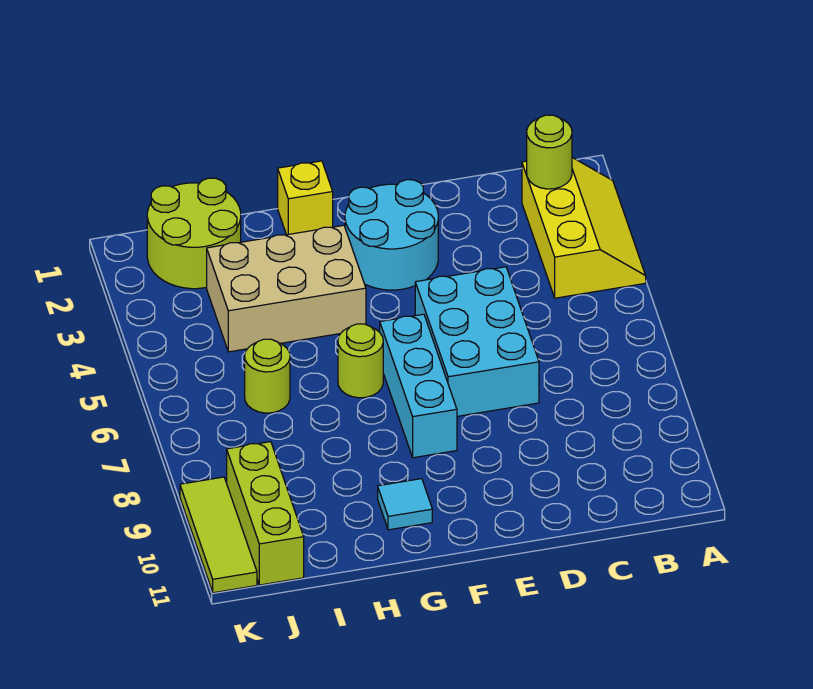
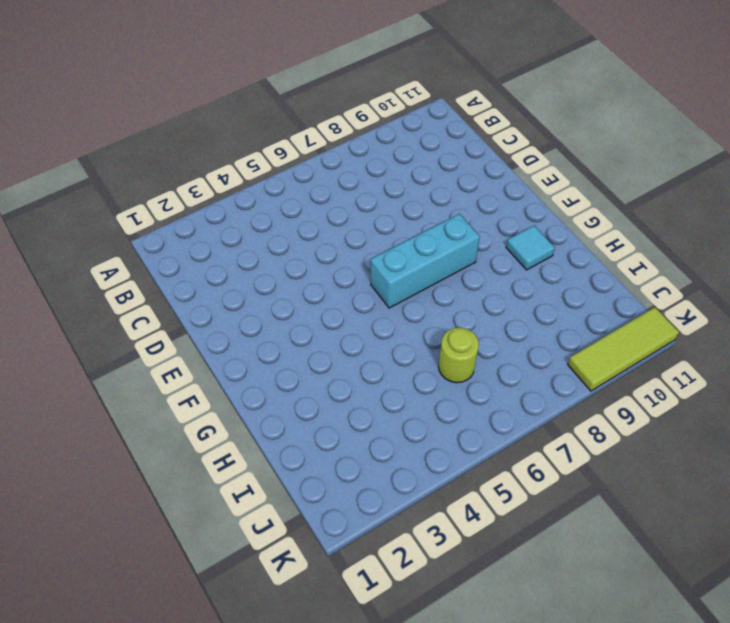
none -> yellow slope A2:B4 level 1 top B
none -> cyan brick D5:E7 level 1
none -> cyan round brick E2:F3 level 1

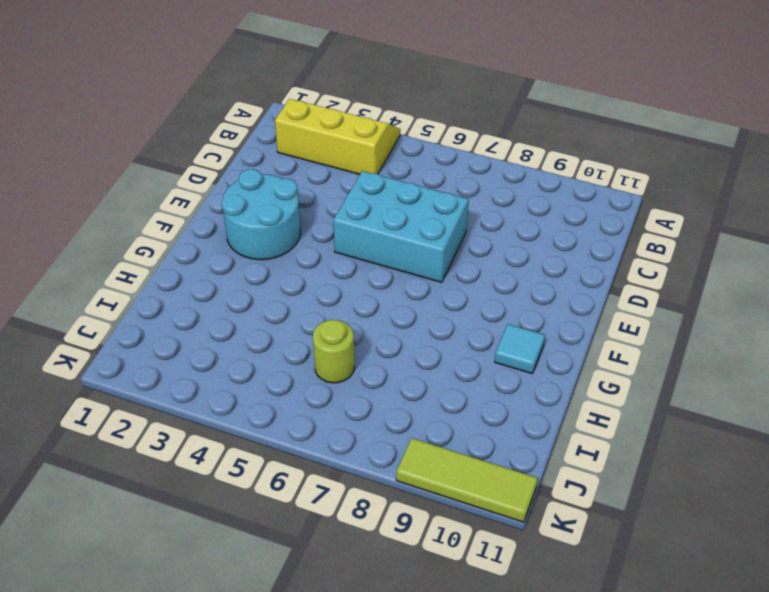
none -> cyan brick F6:F8 level 1
none -> yellow brick G1 level 1
none -> tan brick G3:I4 level 1

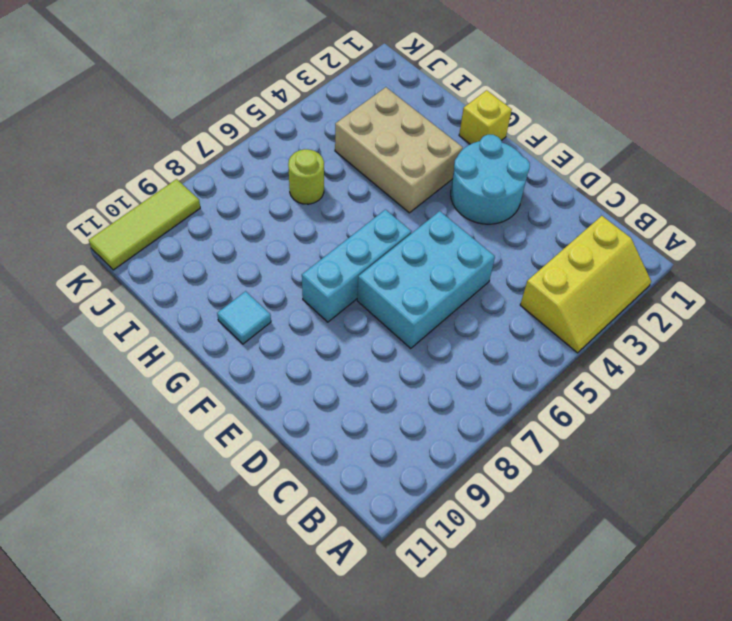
none -> lime round brick G6 level 1
none -> lime round brick I1:J2 level 1
none -> lime brick J9:J11 level 1

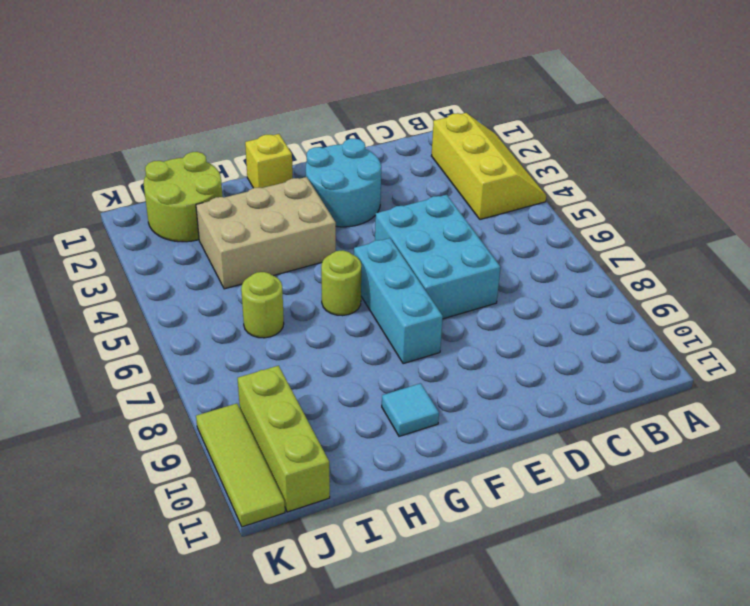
none -> lime round brick B2 level 2

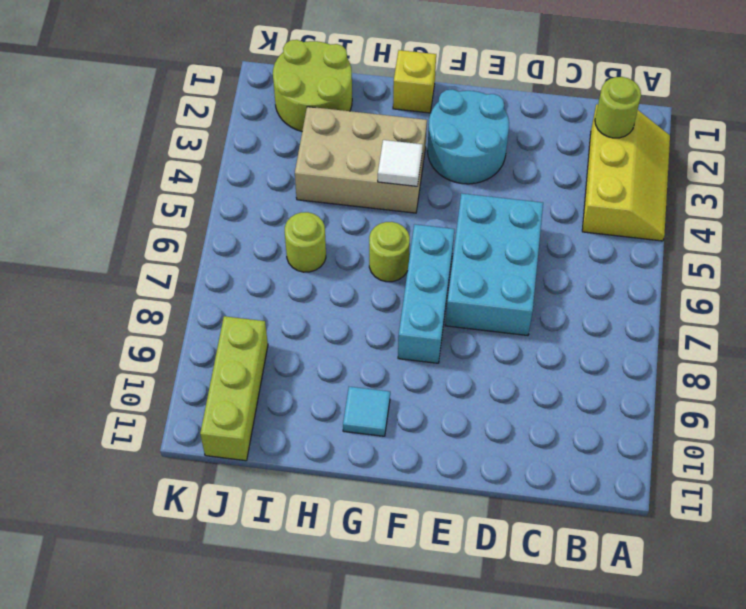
white tile G4 level 2 -> none
none -> lime tile K9:K11 level 1

